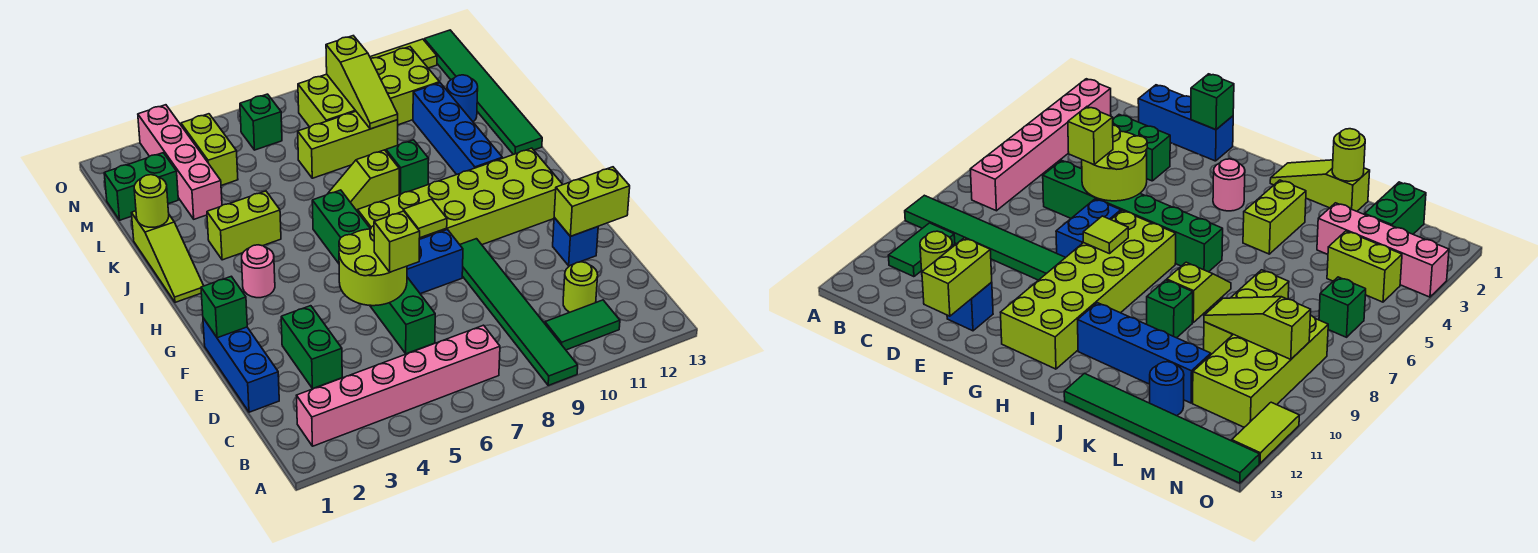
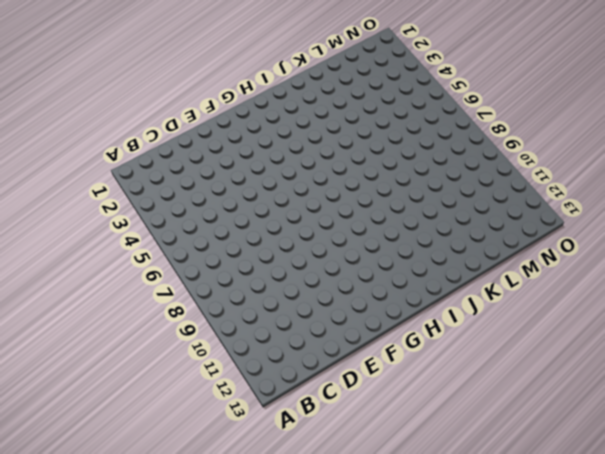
none -> green tile A9:F9 level 1
none -> pink brick B2:B7 level 1
none -> green tile B10:B11 level 1
none -> lime round brick C11 level 1

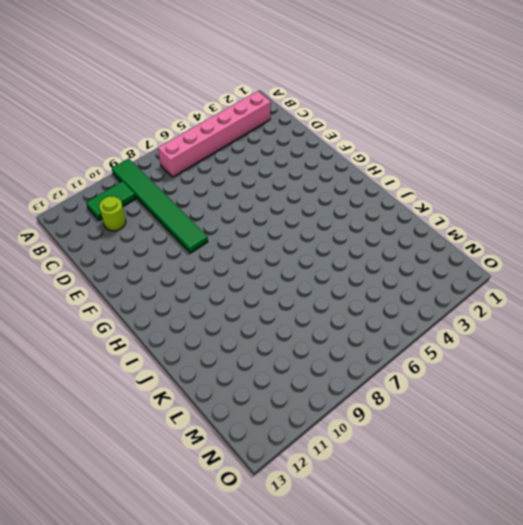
none -> blue brick D1:F1 level 1
none -> green brick D3:E3 level 1
none -> green brick D6:I6 level 1
none -> blue brick E12 level 1

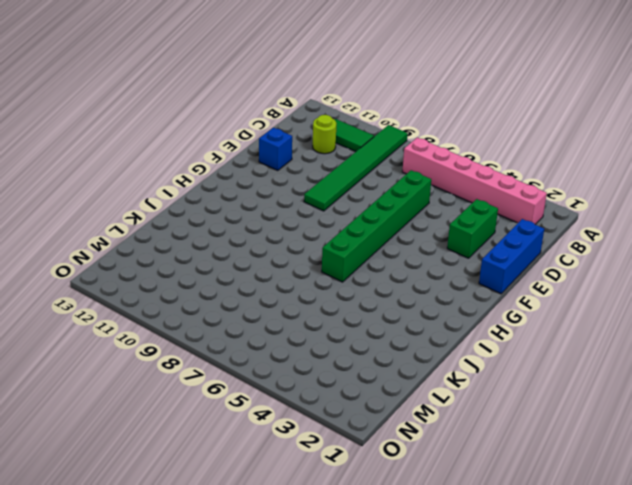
none -> blue brick F7:F8 level 1
none -> lime brick G7:H12 level 1
none -> pink round brick H3 level 1
none -> lime slope I1:K1 level 1 top K

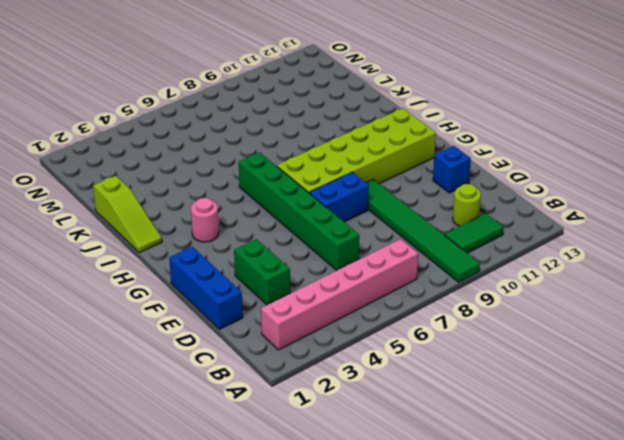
none -> blue brick I11:L11 level 1
none -> lime brick J3:J4 level 1
none -> lime slope J7:J8 level 1 top 8
none -> green brick J9 level 1

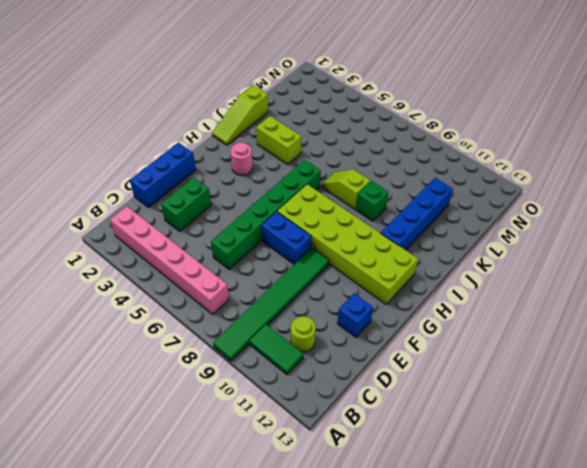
none -> green tile J13:O13 level 1
none -> pink brick L3:O3 level 1
none -> lime brick L7:L9 level 1
none -> blue round brick L12 level 1

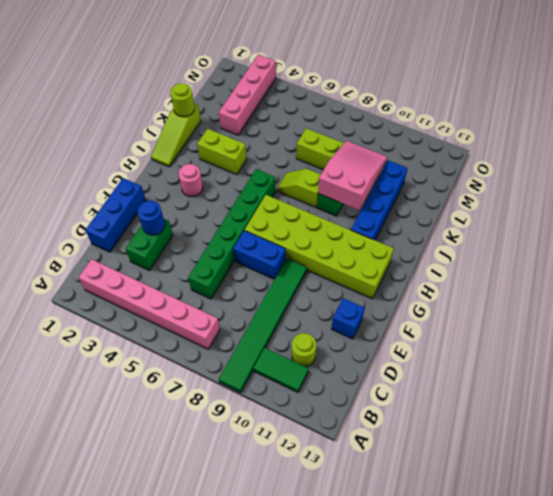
blue round brick E3 level 2 -> blue round brick L12 level 1
pink slope J9:L10 level 2 top J -> lime slope L9:N9 level 2 top N
none -> green tile J13:O13 level 1
none -> green brick M1:M2 level 1
none -> lime brick M4:N4 level 1
none -> lime brick M8:N11 level 1

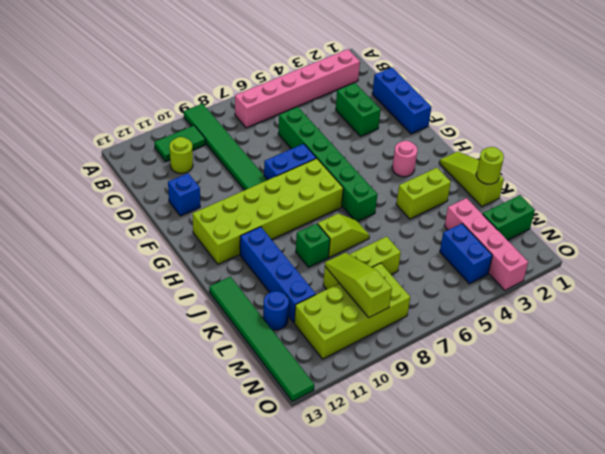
blue brick M4:N4 level 1 -> lime brick M4:N4 level 1
none -> green brick N6 level 1
none -> lime tile O11:O12 level 1
none -> lime round brick E5:F6 level 2
none -> lime brick E12:E13 level 2

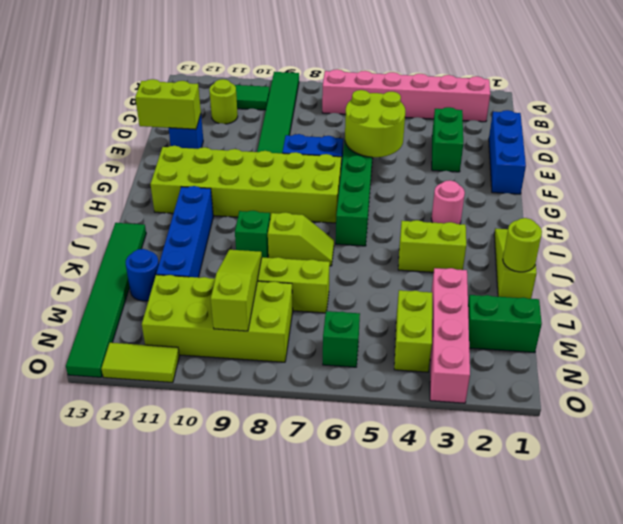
none -> green brick F1 level 2
none -> lime tile G8 level 2
none -> lime brick E6 level 3

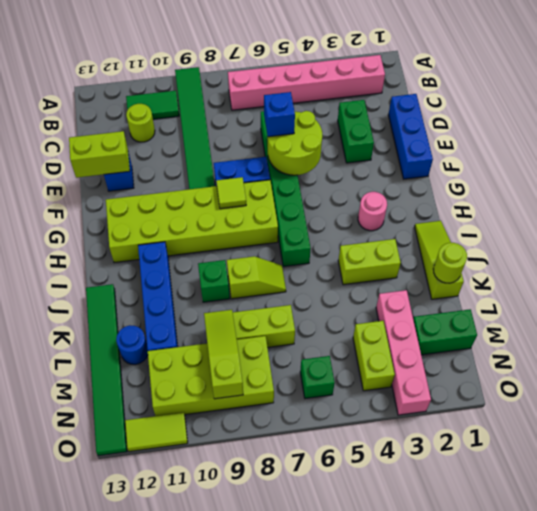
blue brick E6 level 3 -> lime brick E6 level 3
none -> green brick F1 level 2

